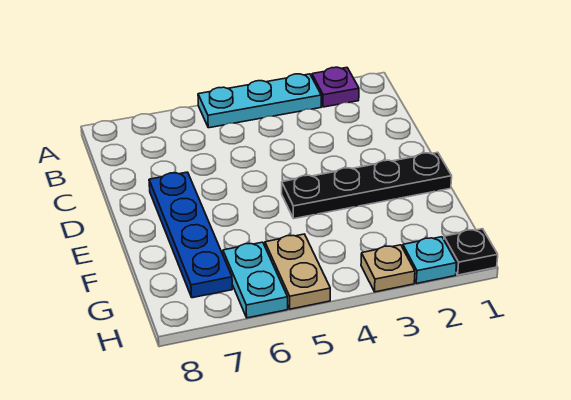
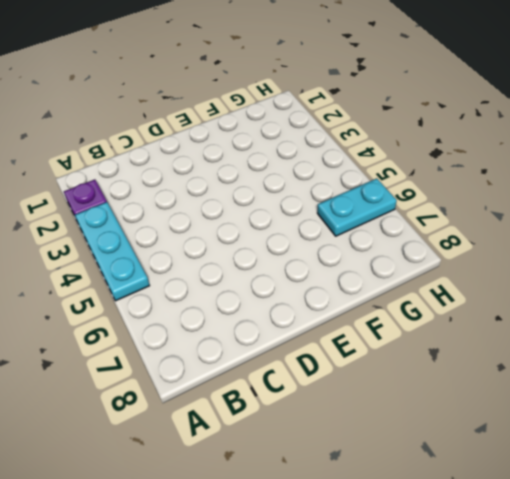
none -> blue plate D7:G7 level 1
none -> black plate E1:E4 level 1

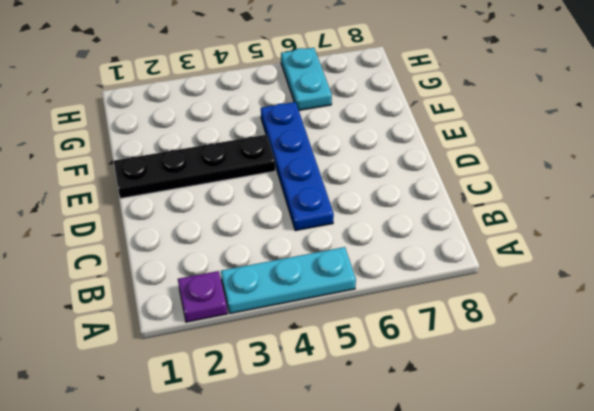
blue plate C5:F5 level 1 -> blue plate D7:G7 level 1
none -> tan plate G5:H5 level 1
none -> black plate H1 level 1

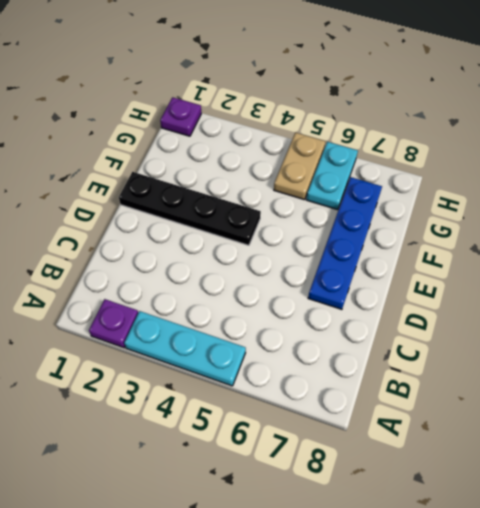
purple plate H1 level 1 -> black plate H1 level 1
none -> cyan plate H2 level 1
none -> tan plate H3 level 1

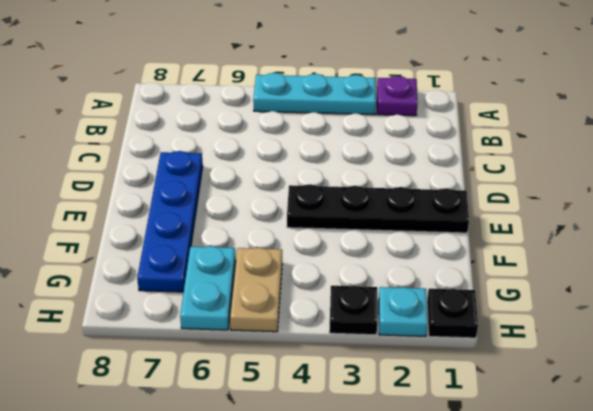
black plate H3 level 1 -> tan plate H3 level 1

